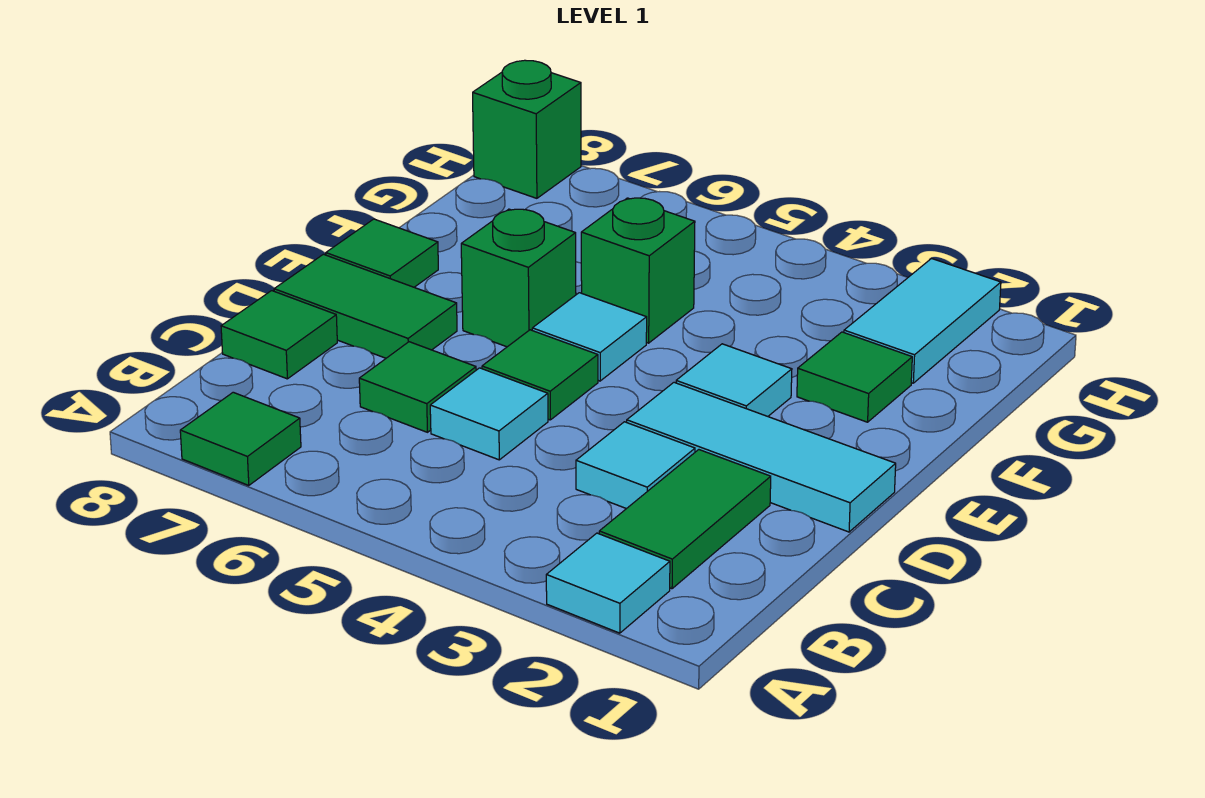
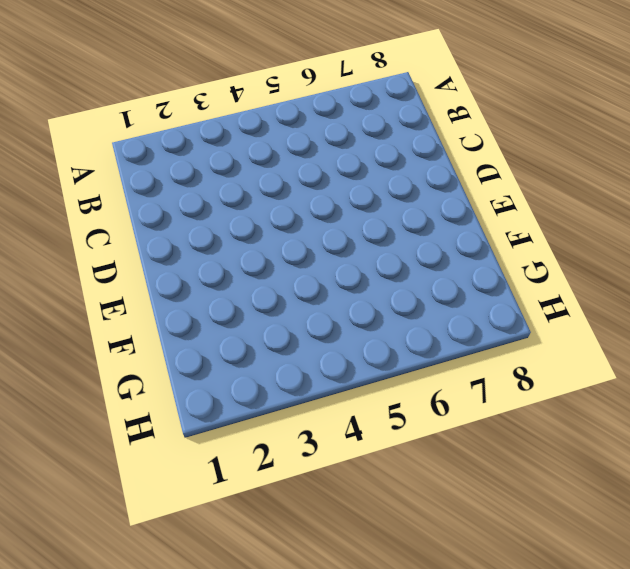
none -> cyan tile A2 level 1
none -> green tile A7 level 1
none -> green tile B2:C2 level 1

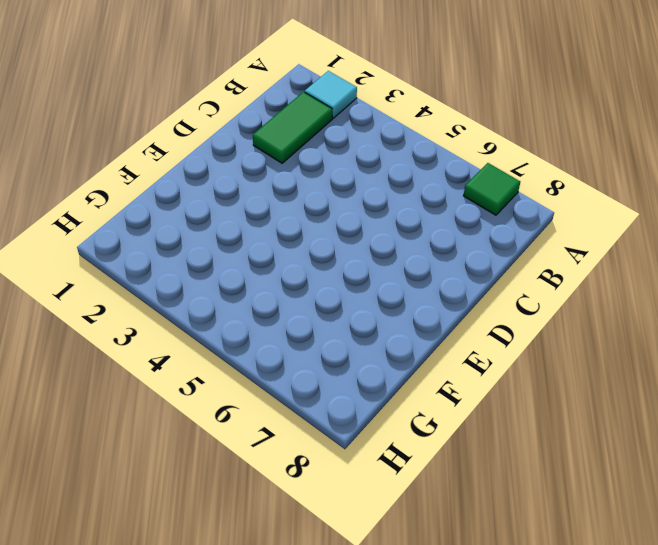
none -> cyan tile C3 level 1
none -> cyan tile C5 level 1
none -> green tile C6 level 1

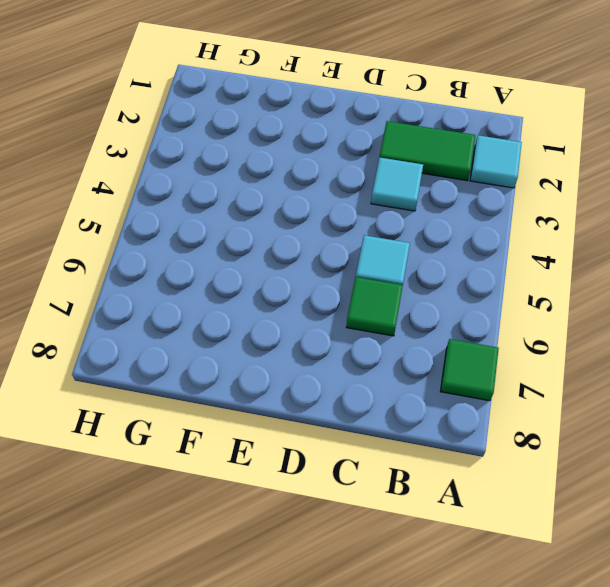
none -> green tile C8 level 1
none -> cyan tile D1:D3 level 1
none -> green tile D5 level 1

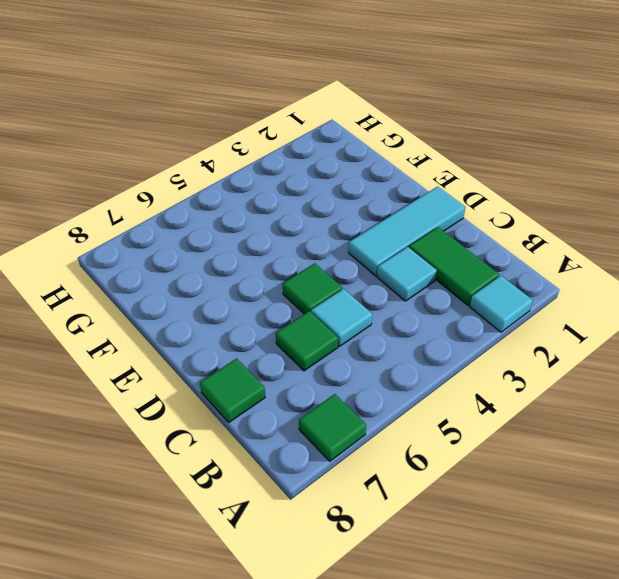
none -> green tile D7:D8 level 1
none -> cyan tile E3 level 1
none -> cyan tile E5 level 1

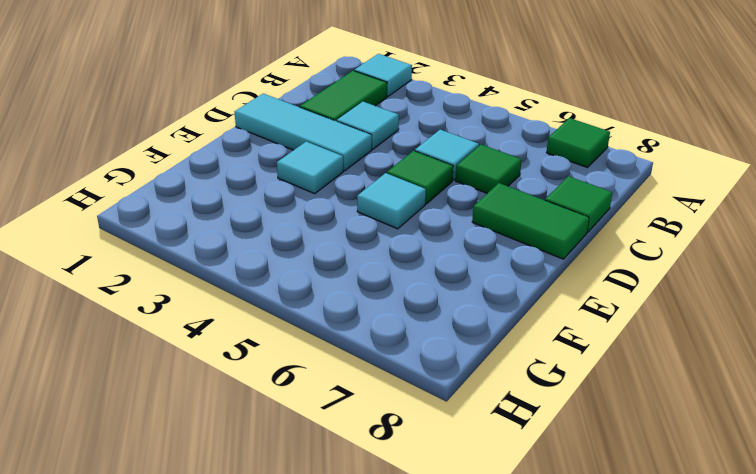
none -> green brick E6 level 1
none -> green tile E8 level 1
none -> green tile F2 level 1

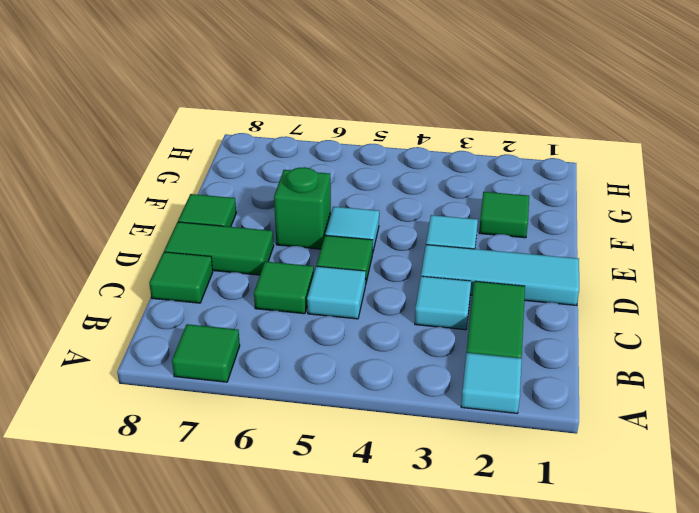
none -> green brick F5 level 1
none -> cyan tile G2:H2 level 1
none -> green brick H8 level 1

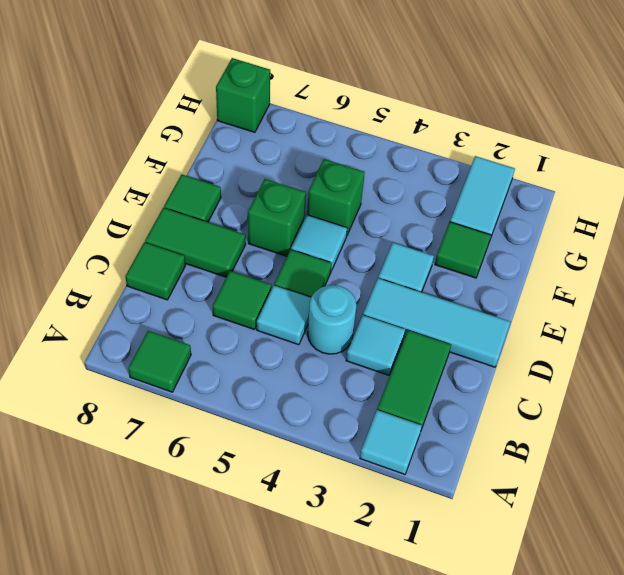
cyan round brick C4 level 1 -> none

